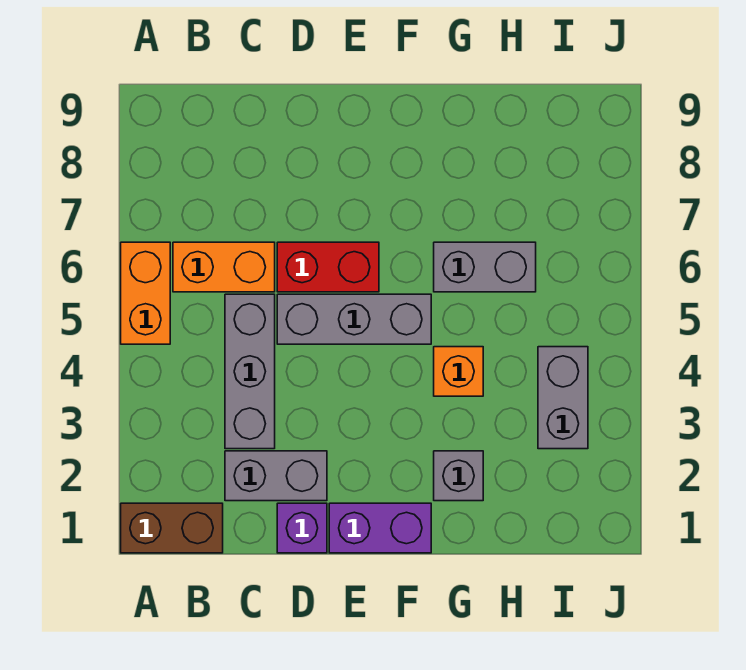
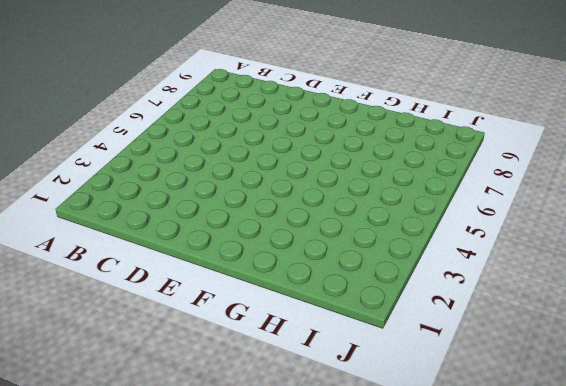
none -> brown brick A1:B1 level 1
none -> orange brick A5:A6 level 1
none -> orange brick B6:C6 level 1

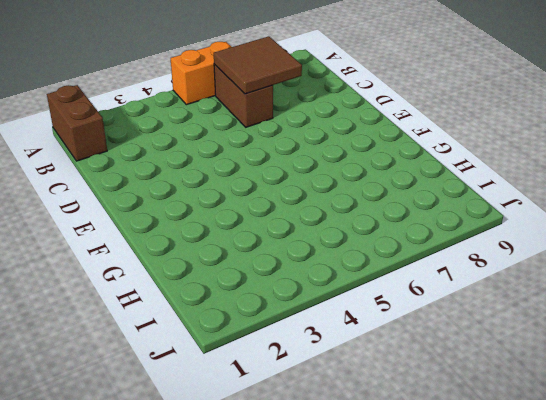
brown brick B6:C6 level 1 -> orange brick B6:C6 level 1
brown tile B6:C7 level 2 -> none
none -> grey brick C2:D2 level 1
none -> grey brick C3:C5 level 1
none -> purple brick D1 level 1

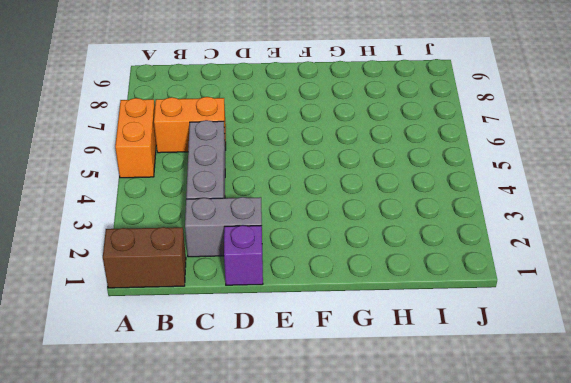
none -> grey brick D5:F5 level 1
none -> red brick D6:E6 level 1
none -> purple brick E1:F1 level 1

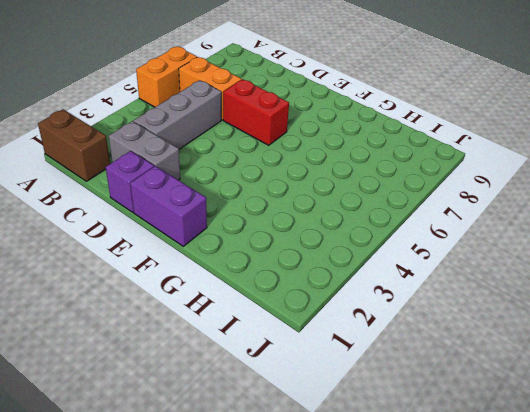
none -> grey brick D5:F5 level 1
none -> grey brick G2 level 1
none -> orange brick G4 level 1

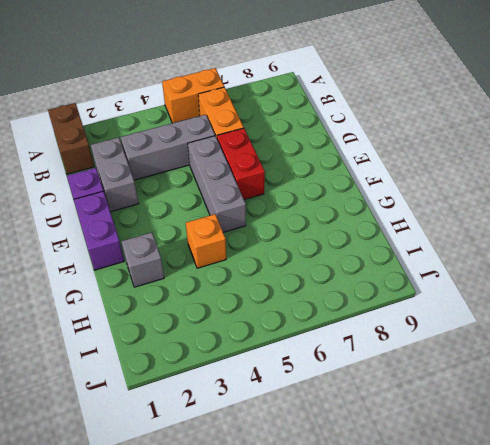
none -> grey brick G6:H6 level 1
none -> grey brick I3:I4 level 1

